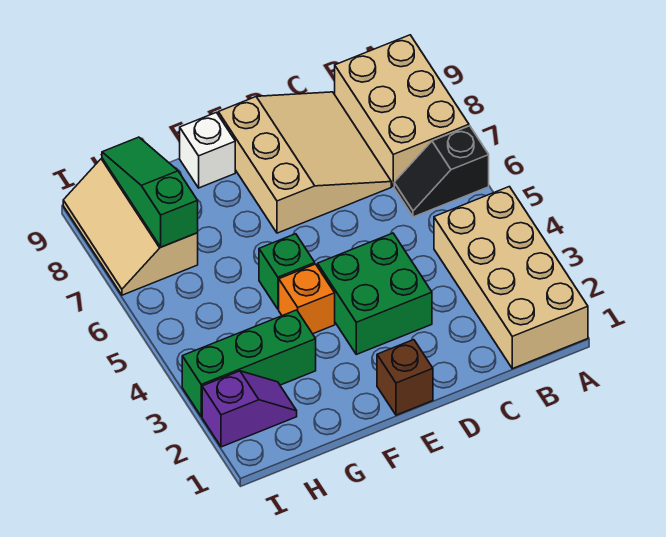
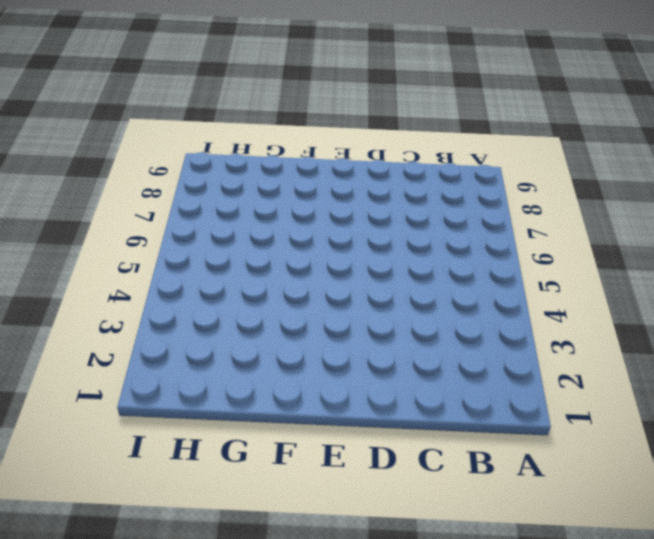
none -> tan brick A1:B4 level 1
none -> black slope A6:B6 level 1 top A
none -> tan brick A7:B9 level 1

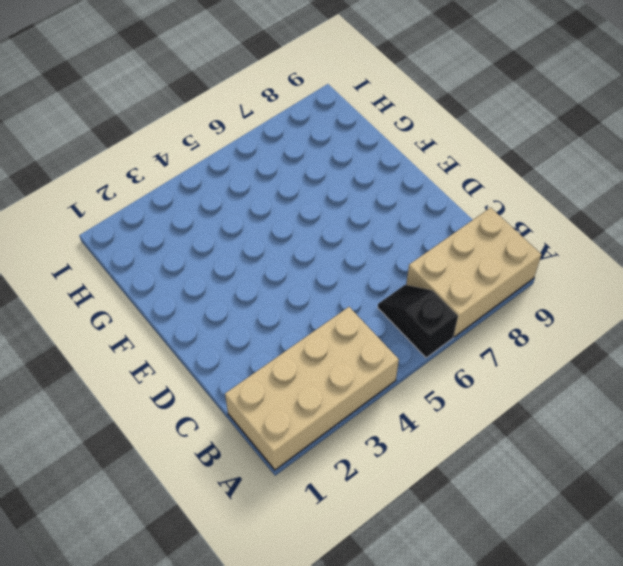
none -> tan slope C7:E9 level 1 top E
none -> green brick D3:E4 level 1
none -> brown brick E1 level 1

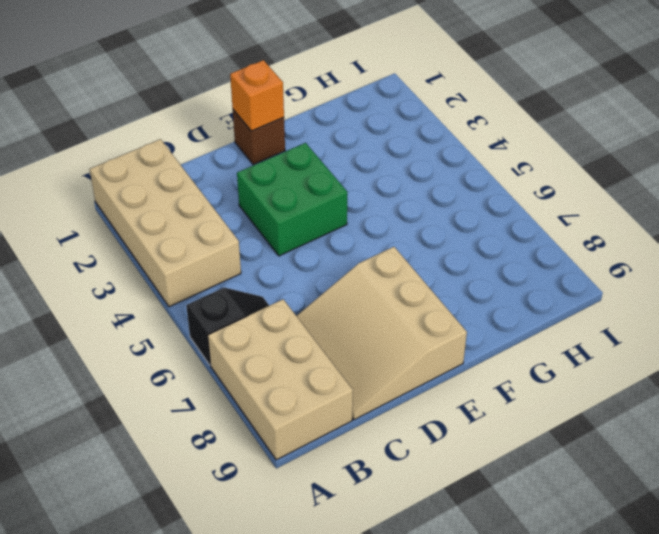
orange brick E1 level 2 -> orange brick F4 level 1
none -> green brick F5 level 1
none -> white brick F9 level 1
none -> green brick G3:I3 level 1

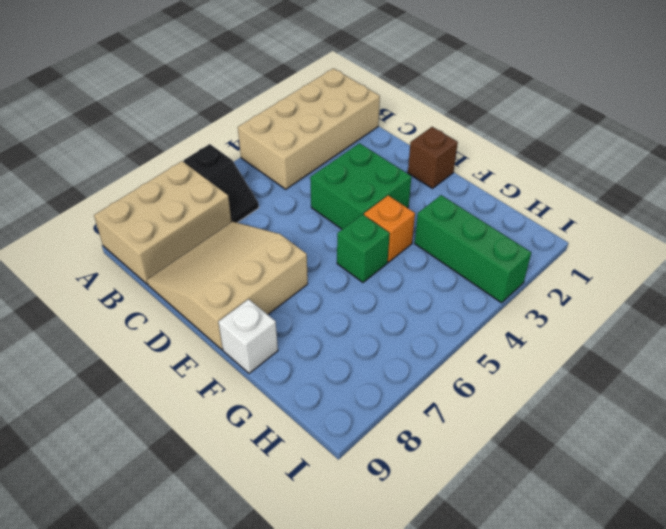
none -> purple slope H2:I2 level 1 top I
none -> tan slope H7:I9 level 1 top H
none -> green slope H7:H9 level 2 top 7

